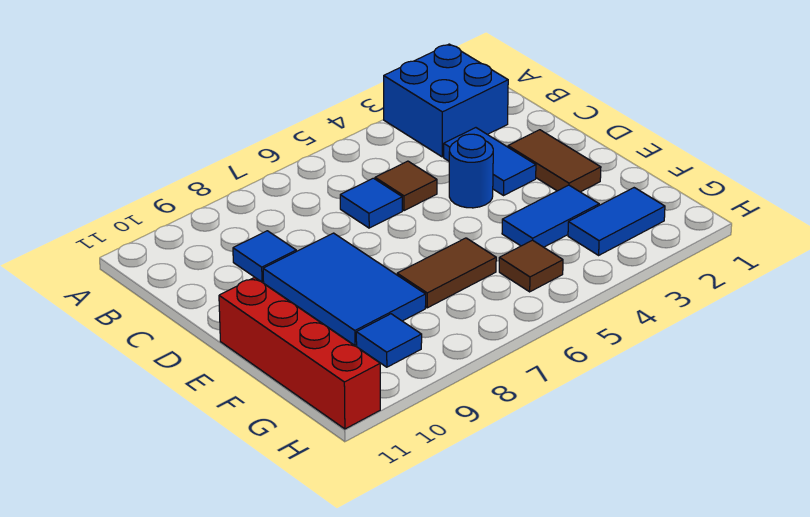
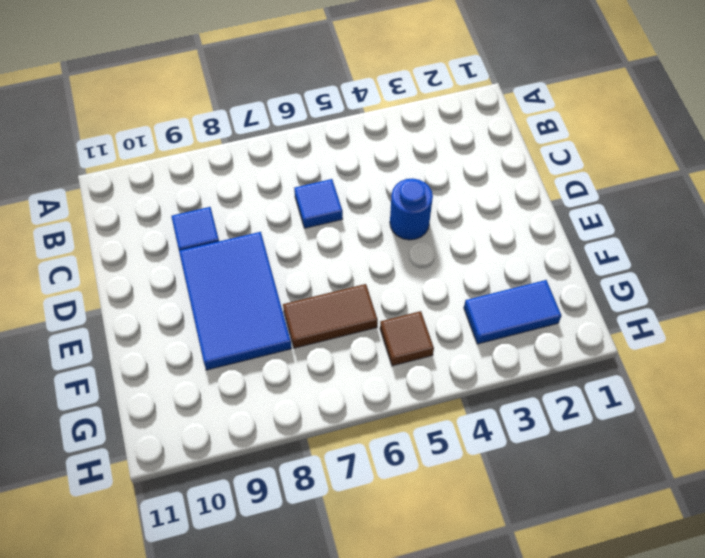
none -> blue brick A2:B3 level 1
none -> blue tile C3:D3 level 1
none -> brown tile C5 level 1

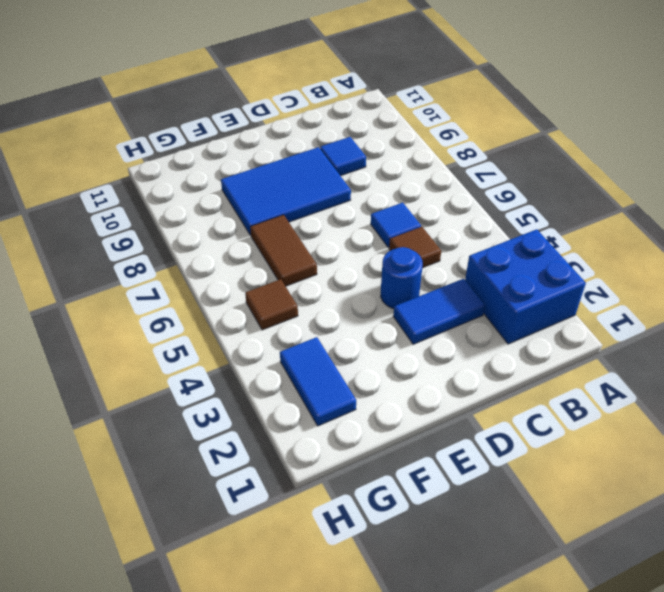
none -> brown tile D2:E2 level 1
none -> red brick E11:H11 level 1
none -> blue tile F3:F4 level 1

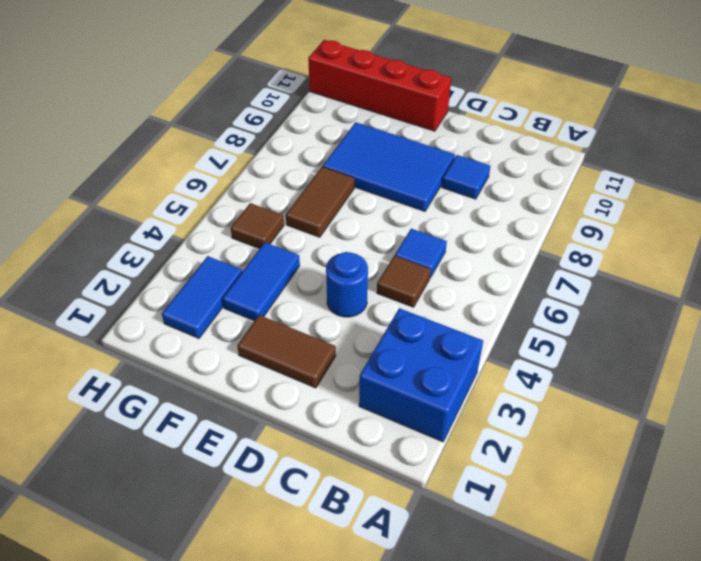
none -> blue tile C3:D3 level 1
none -> blue tile G9 level 1

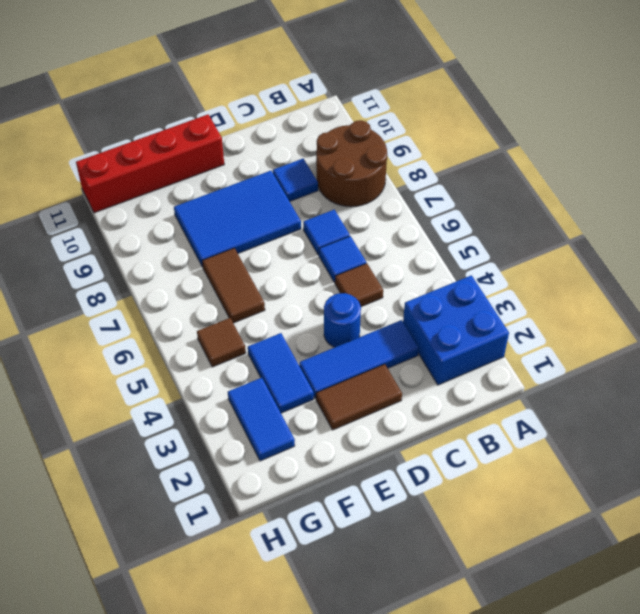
brown round brick A8:B9 level 1 -> none
blue tile C3:E3 level 1 -> blue tile C3:D3 level 1
blue tile C7 level 1 -> blue tile G9 level 1

